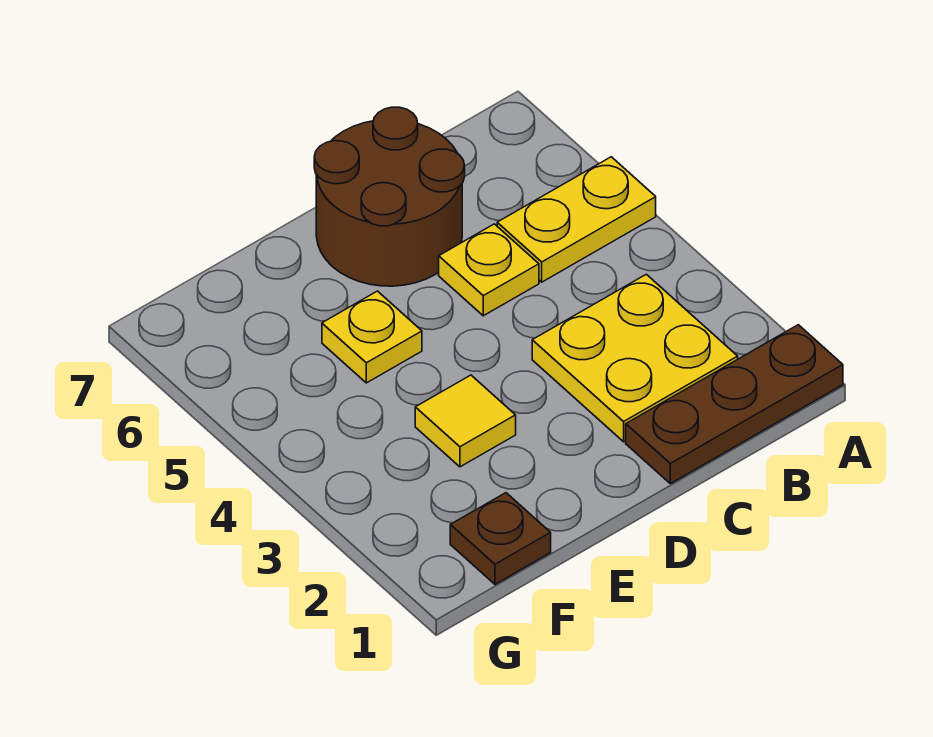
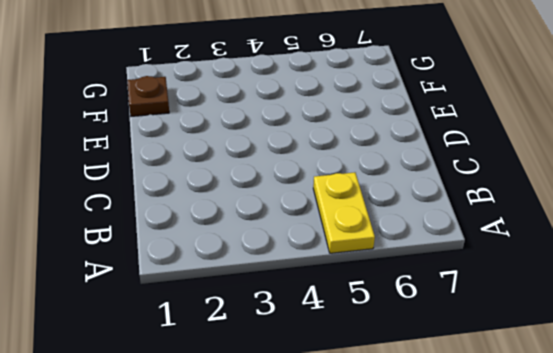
none -> brown plate A1:C1 level 1
none -> yellow plate B2:C3 level 1

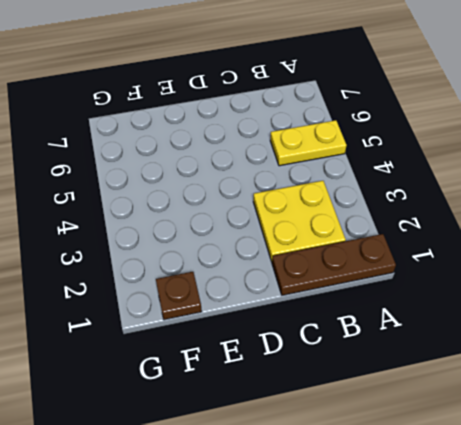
none -> yellow plate C5 level 1
none -> brown round brick C6:D7 level 1

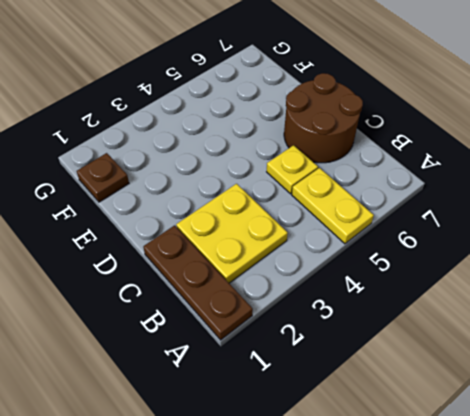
none -> yellow tile E3 level 1
none -> yellow plate E5 level 1

